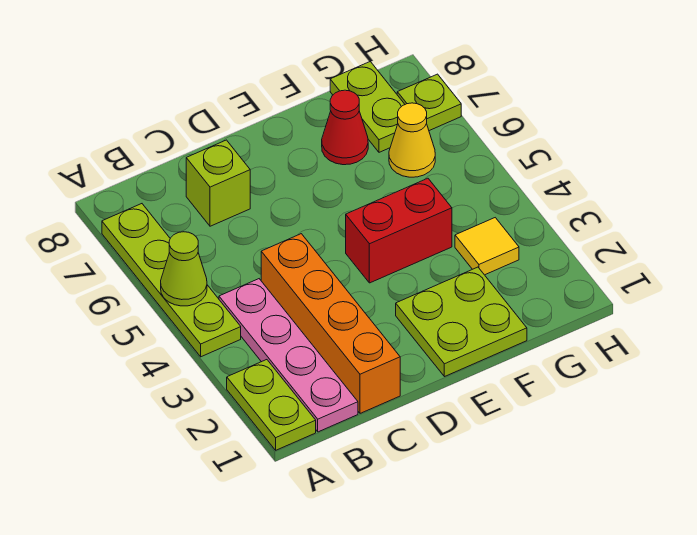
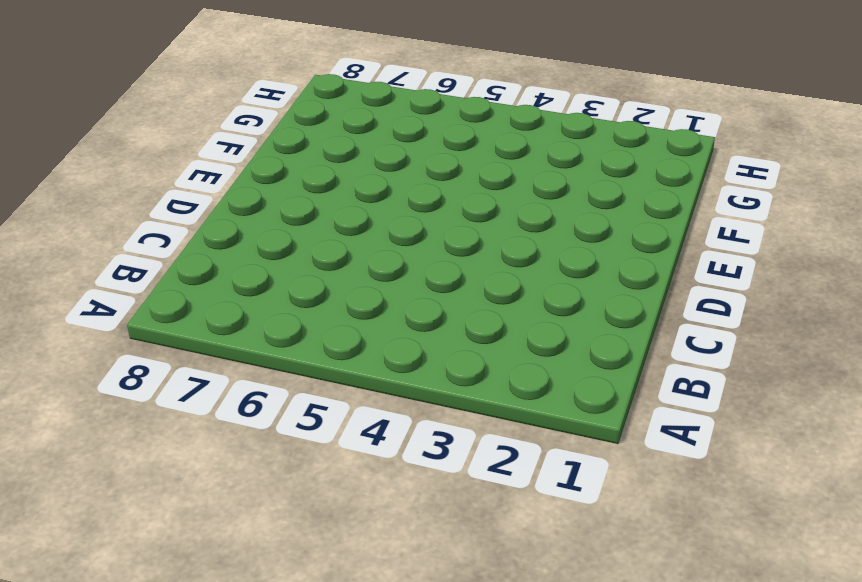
none -> lime plate A1:A2 level 1
none -> lime plate A4:A7 level 1
none -> pink plate B1:B4 level 1

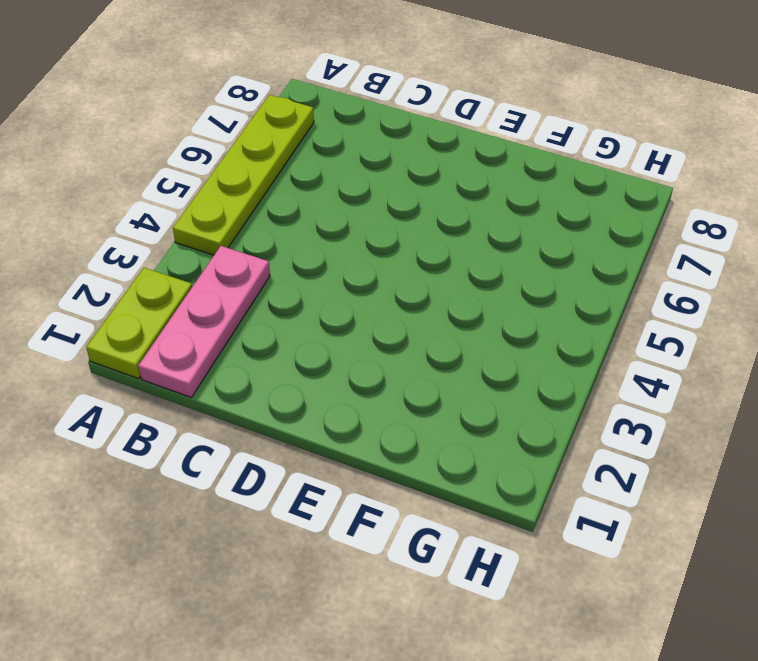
pink plate B1:B3 level 1 -> pink plate B1:B4 level 1
none -> orange brick C1:C4 level 1
none -> lime brick C7 level 1
none -> lime plate E1:F2 level 1

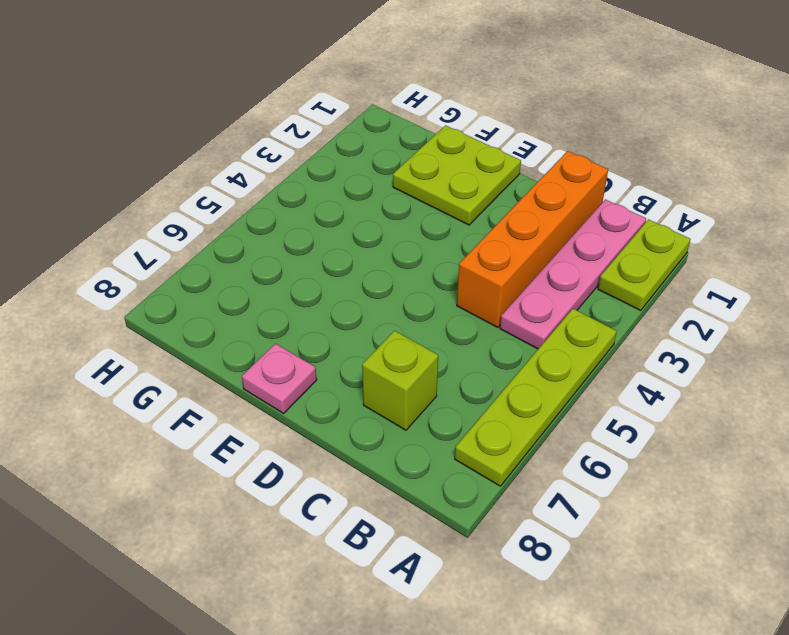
pink plate E8 level 1 -> none
none -> red brick E4:F4 level 1
none -> red cone F7 level 1
none -> yellow tile G3 level 1

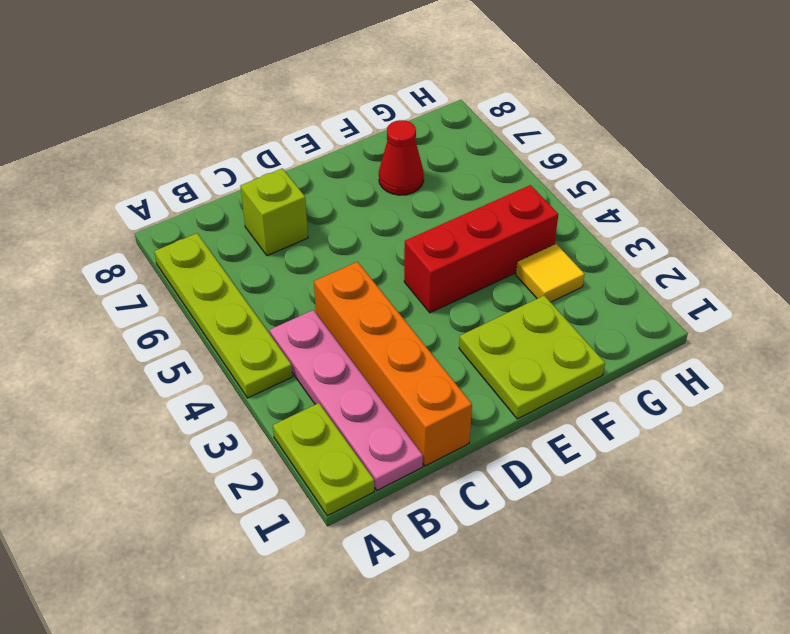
red brick E4:G4 level 1 -> red brick E4:F4 level 1
none -> yellow cone G6 level 1
none -> lime plate G7:G8 level 1
none -> lime plate H7 level 1

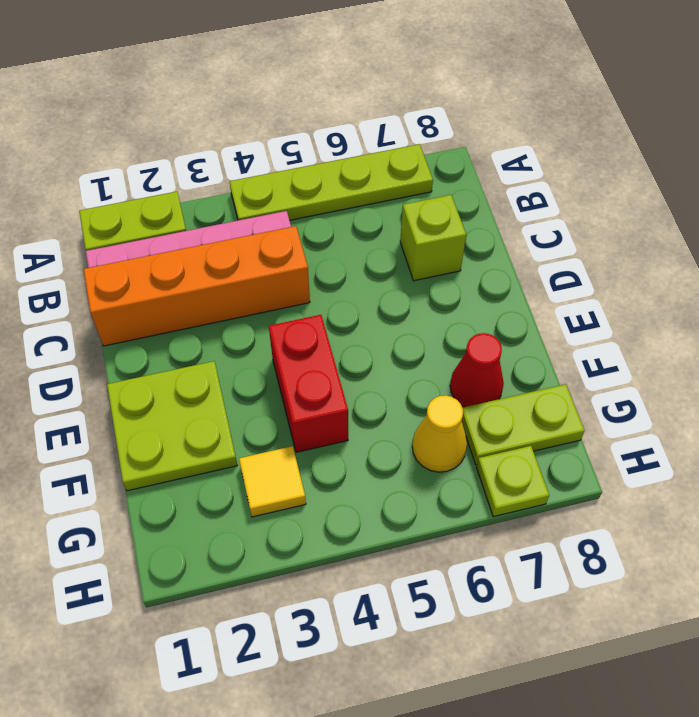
none -> lime cone A5 level 2

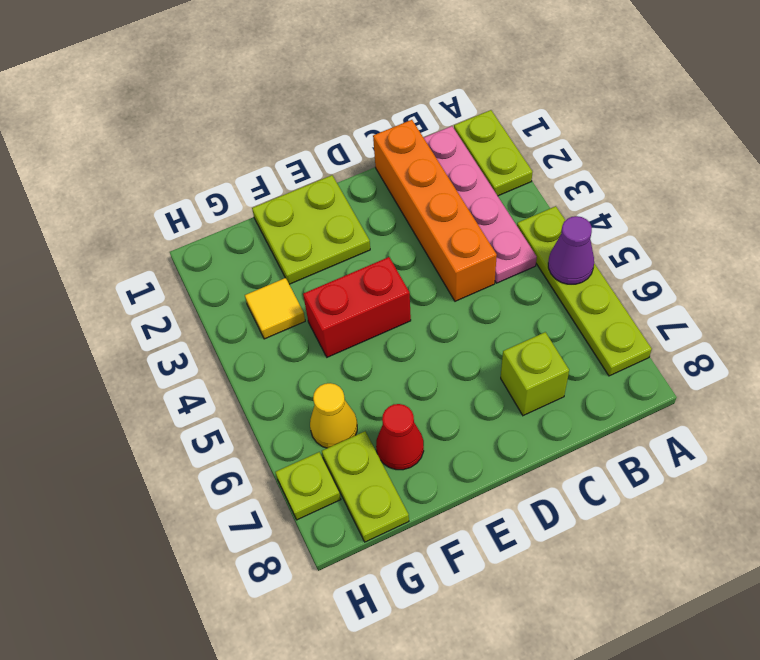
purple cone A5 level 2 -> lime cone A5 level 2

